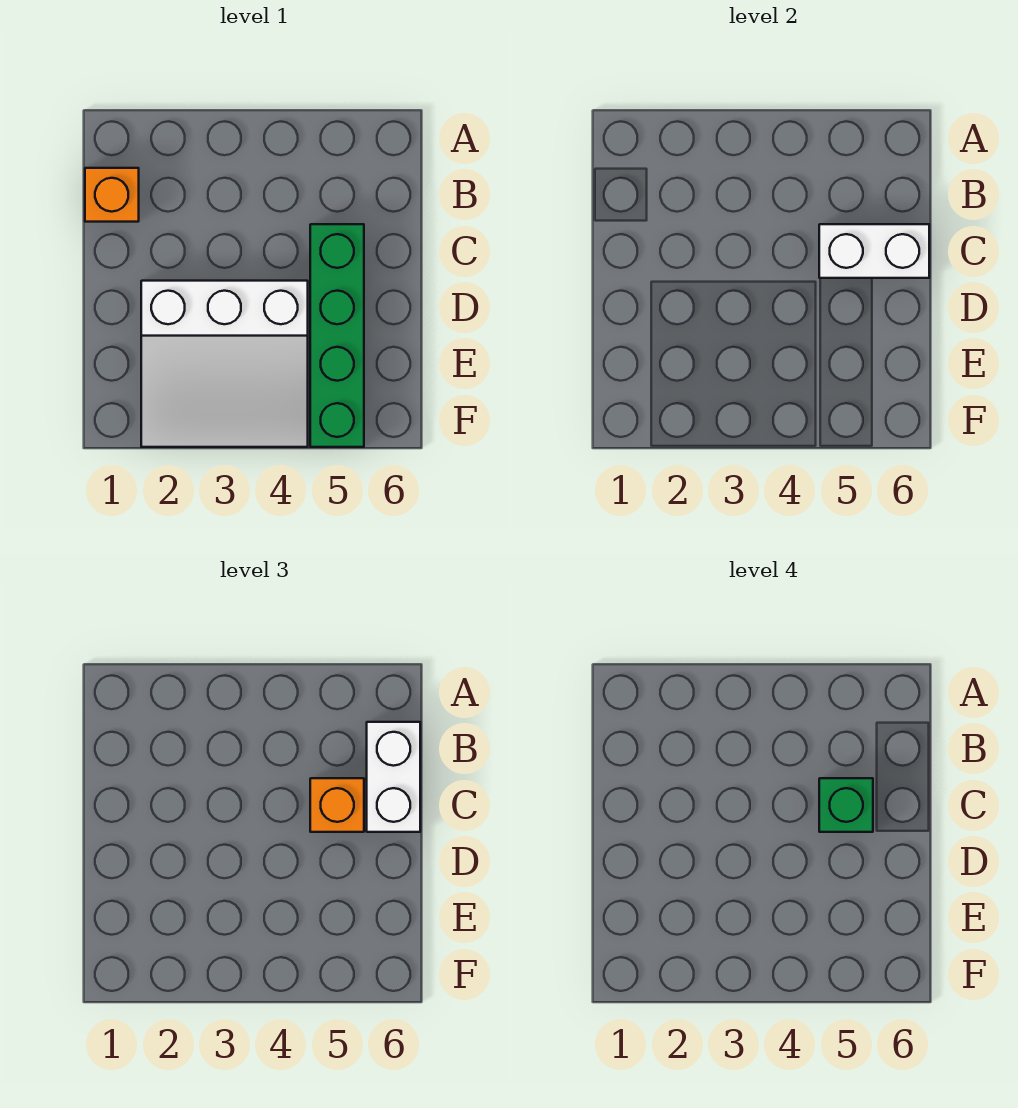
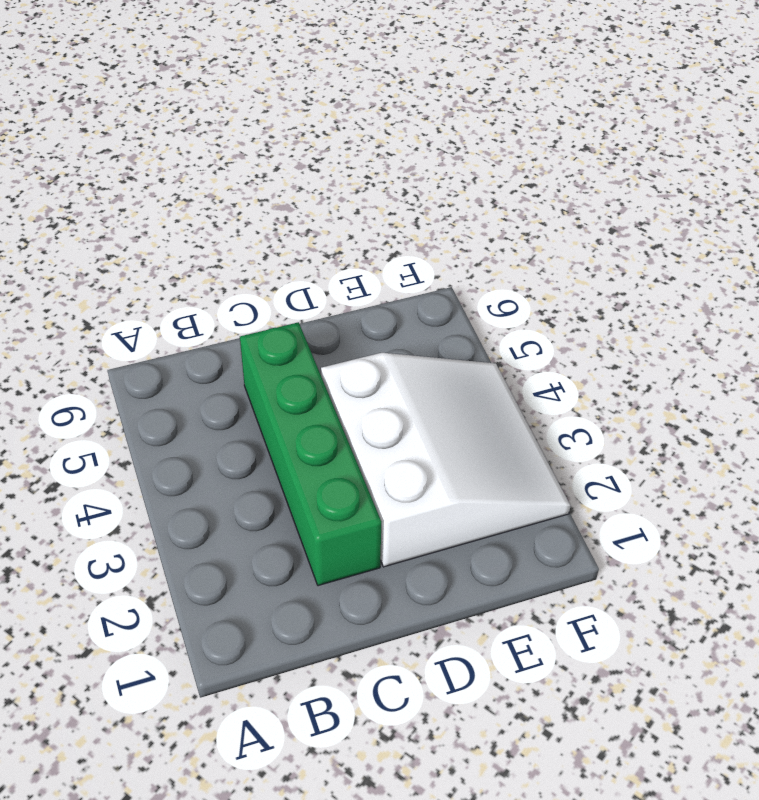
green brick C2:C5 level 1 -> green brick C5:F5 level 1
none -> orange brick B1 level 1
none -> white brick C5:C6 level 2

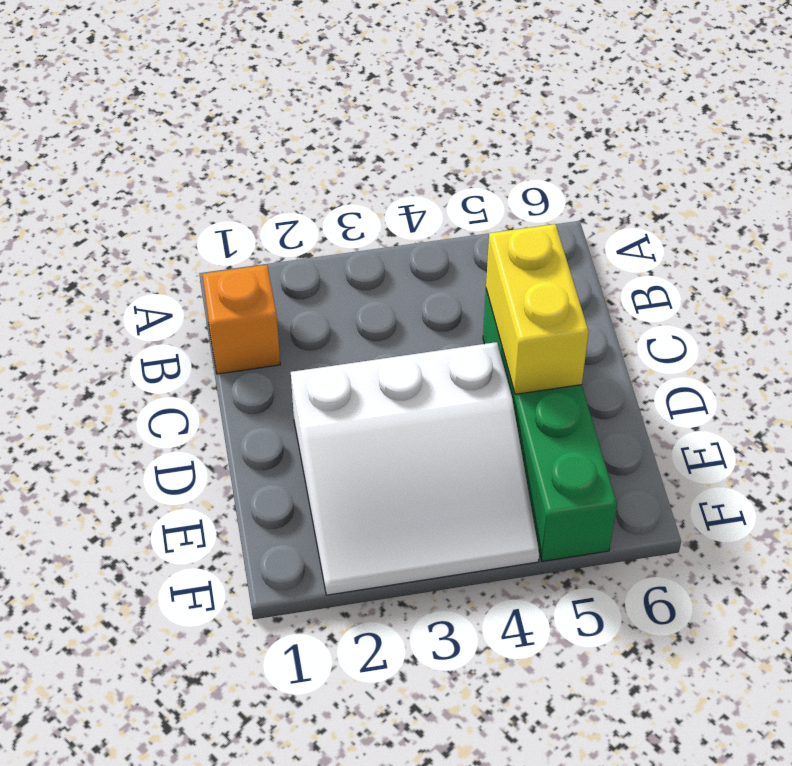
yellow brick C5:D5 level 2 -> white brick C5:C6 level 2
none -> white brick B6:C6 level 3
none -> orange brick C5 level 3

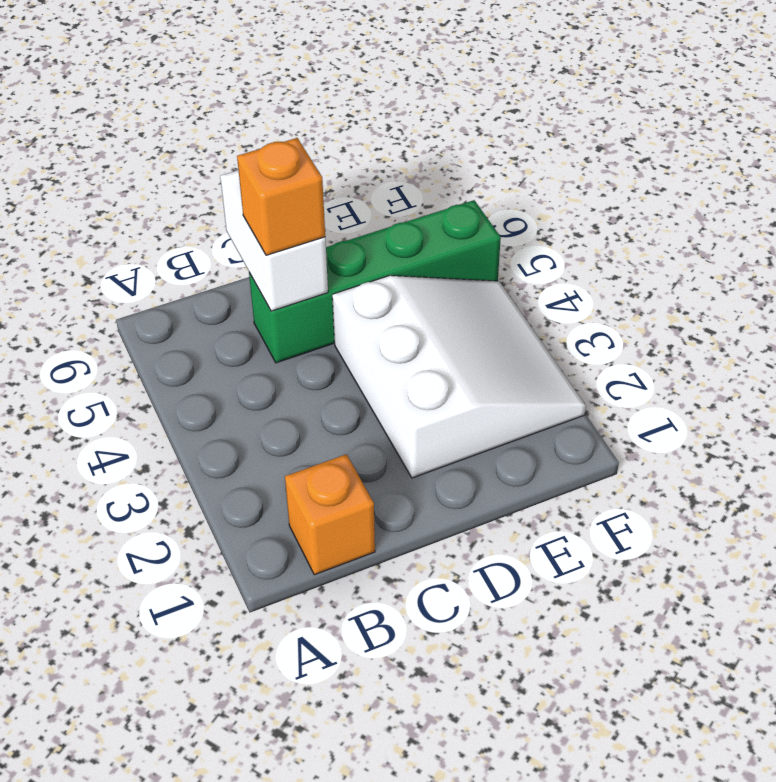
none -> white brick B6:C6 level 3
none -> green brick C5 level 4

